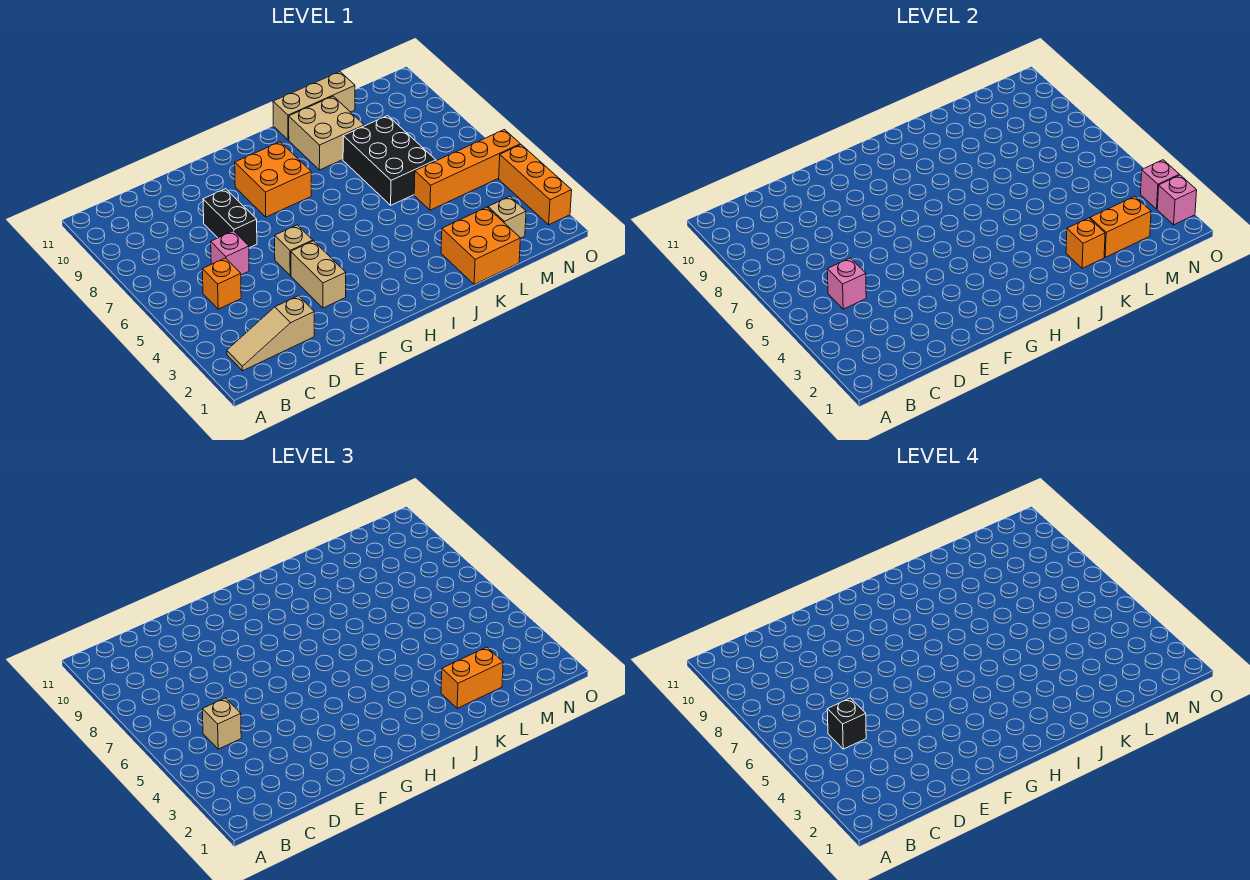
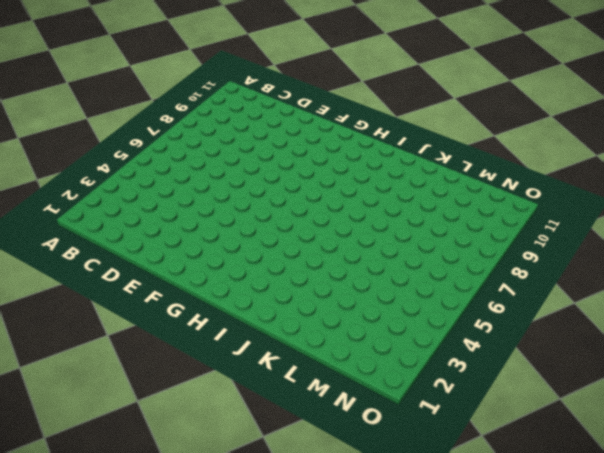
none -> tan slope B2:D2 level 1 top D
none -> orange brick C5 level 1
none -> pink brick D6 level 1

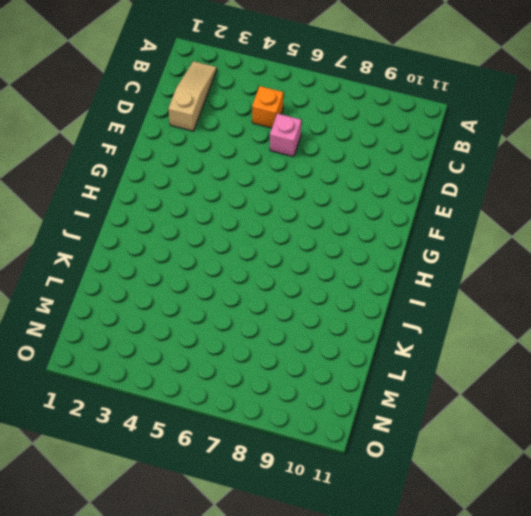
none -> black brick E7:E8 level 1
none -> tan brick F3:F4 level 1
none -> tan brick F5 level 1

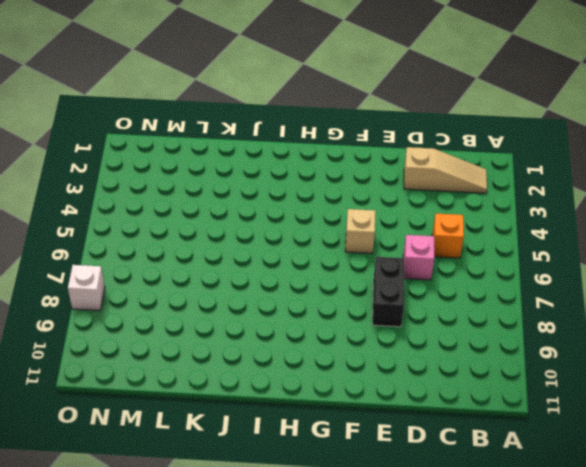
white brick O8 level 1 -> none
none -> tan brick F3:F4 level 1
none -> orange brick G8:H9 level 1
none -> tan brick J9:K10 level 1

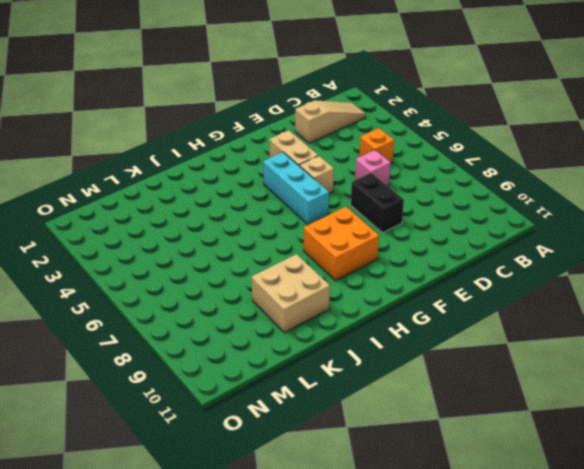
cyan brick G4:G6 level 1 -> none
none -> tan brick J11:L11 level 1
none -> orange brick K1:L2 level 1
none -> black brick K6:L8 level 1

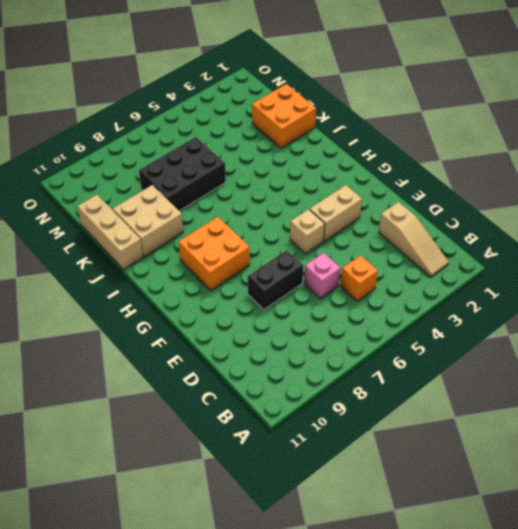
none -> orange brick L5:O5 level 1
none -> tan brick M2 level 1
none -> orange brick O2:O4 level 1

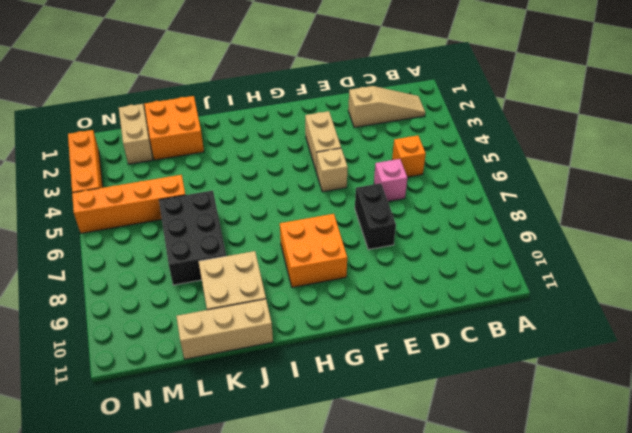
tan brick M1:M2 level 1 -> tan brick M2 level 1
none -> pink brick C5 level 2
none -> orange brick K2 level 2
none -> orange brick L2:M2 level 2

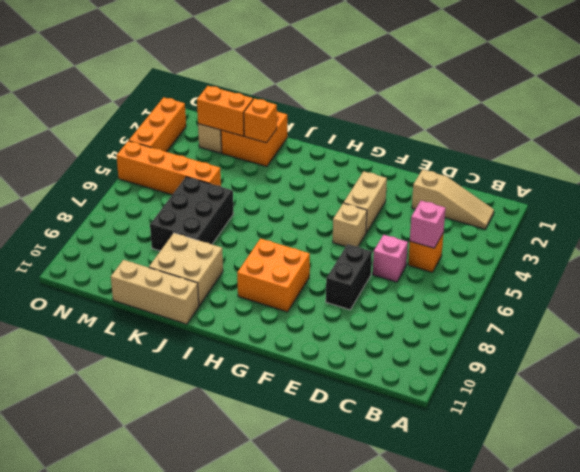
none -> pink brick O2 level 2
none -> pink brick O3 level 2
none -> tan brick C5 level 3

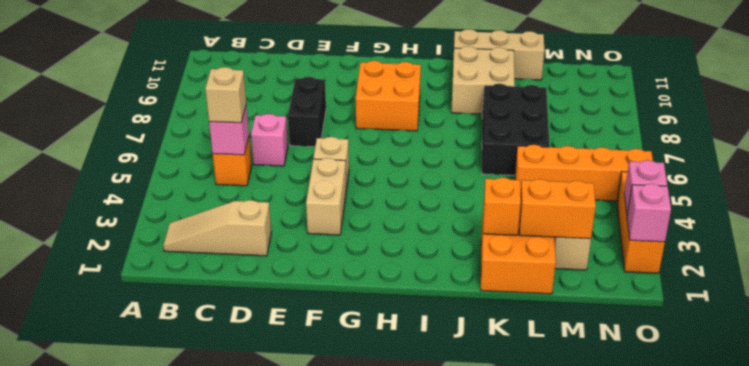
none -> orange brick K2:L2 level 3
none -> black brick C5 level 4

